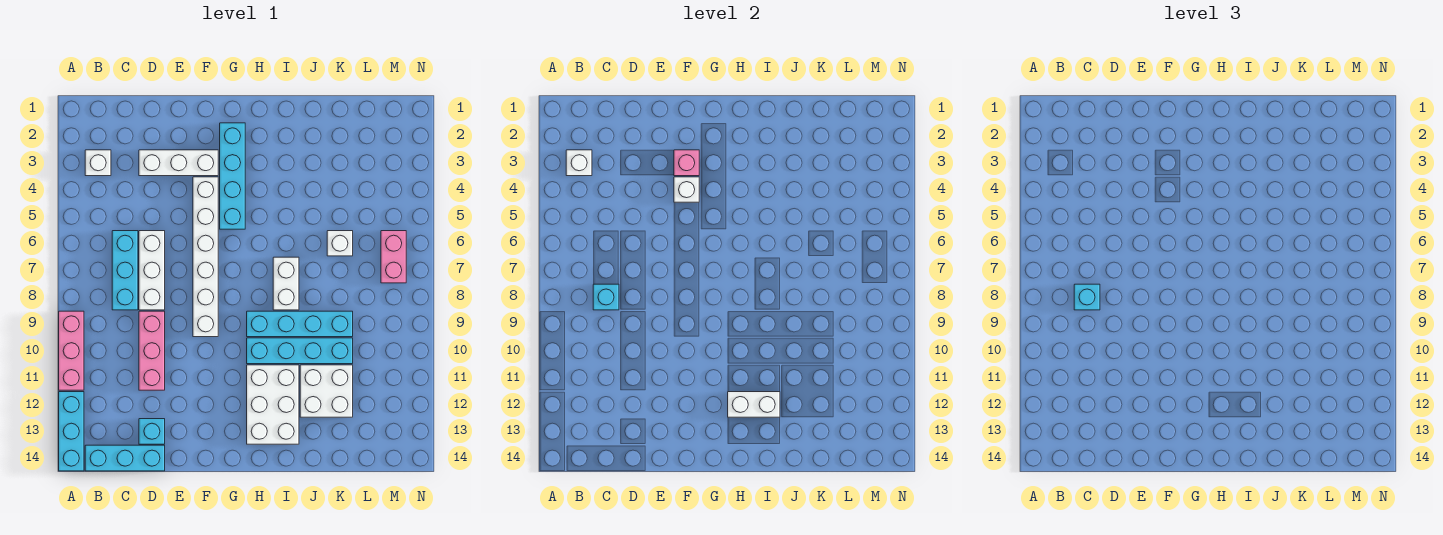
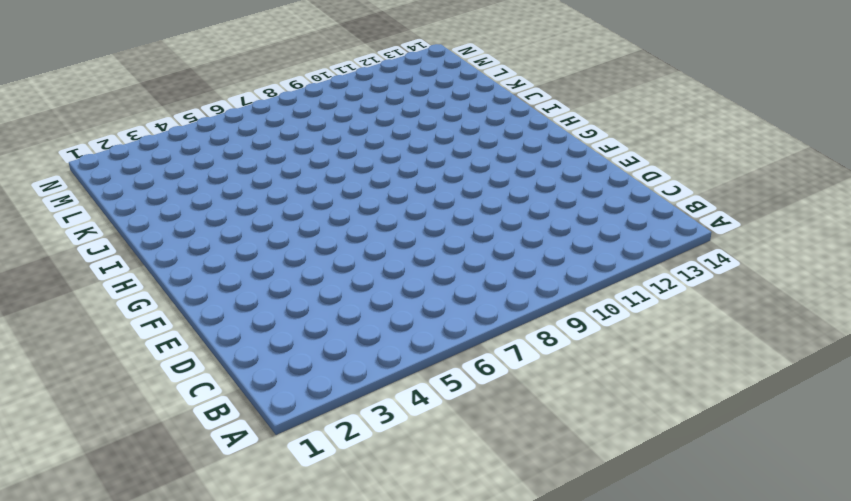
none -> pink brick A9:A11 level 1
none -> cyan brick A12:A14 level 1
none -> white brick B3 level 1

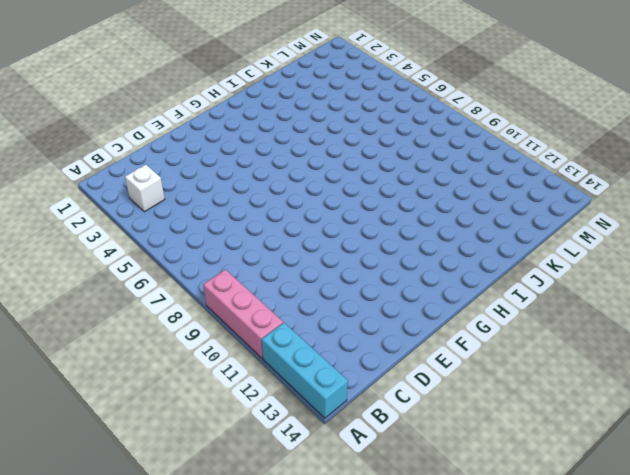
none -> cyan brick B14:D14 level 1
none -> cyan brick C6:C8 level 1
none -> white brick D3:F3 level 1

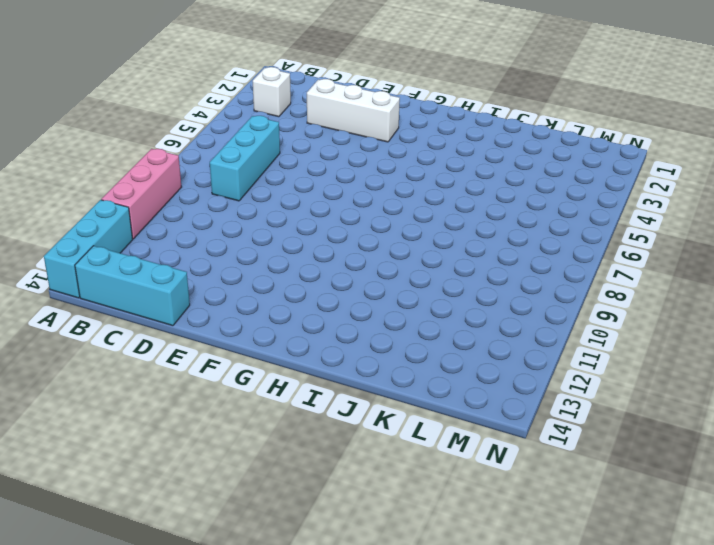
none -> white brick D6:D8 level 1
none -> pink brick D9:D11 level 1
none -> cyan brick D13 level 1

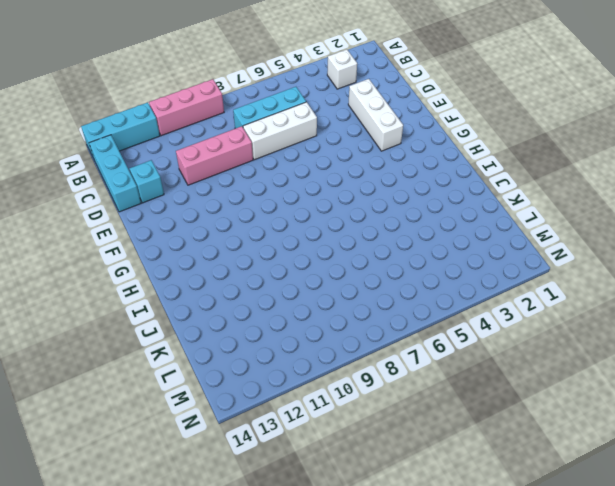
none -> white brick F4:F9 level 1
none -> cyan brick G2:G5 level 1
none -> cyan brick H9:K9 level 1

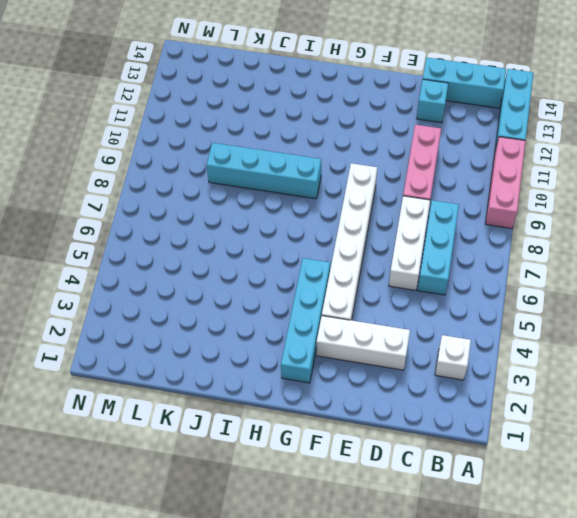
none -> cyan brick H10:K10 level 1
none -> white brick H11:I13 level 1
none -> white brick I7:I8 level 1

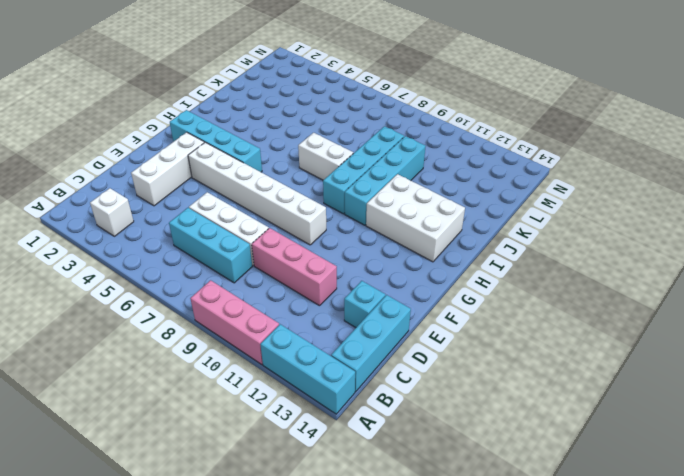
none -> white brick J11:K12 level 1
none -> white brick K6 level 1
none -> pink brick M6:M7 level 1

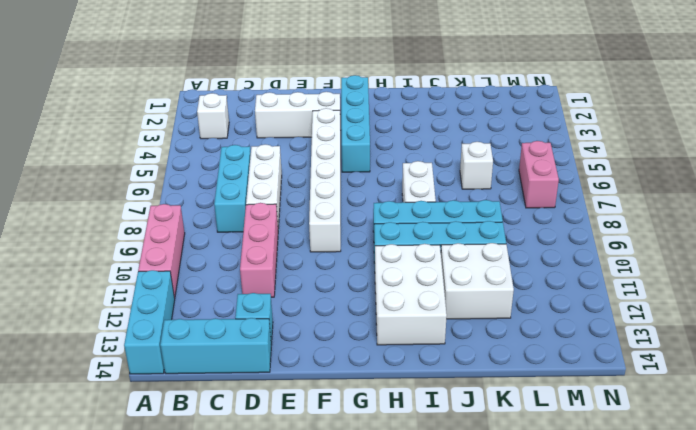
none -> white brick B3 level 2
none -> cyan brick C8 level 2
none -> pink brick F3 level 2

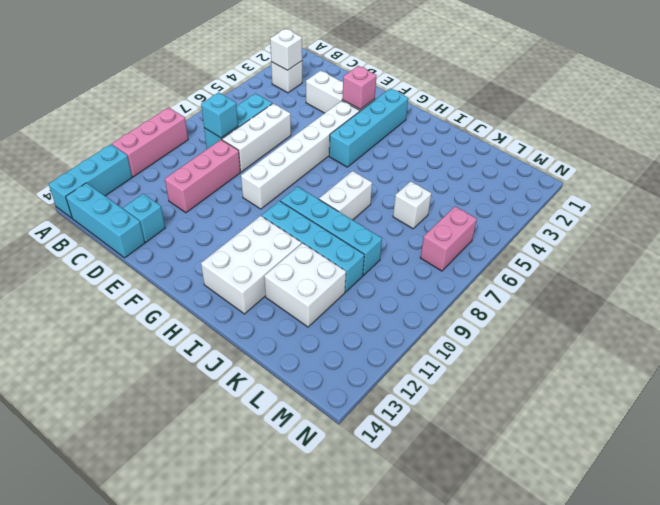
none -> white brick F4 level 2
none -> white brick H12:I12 level 2
none -> cyan brick C8 level 3

